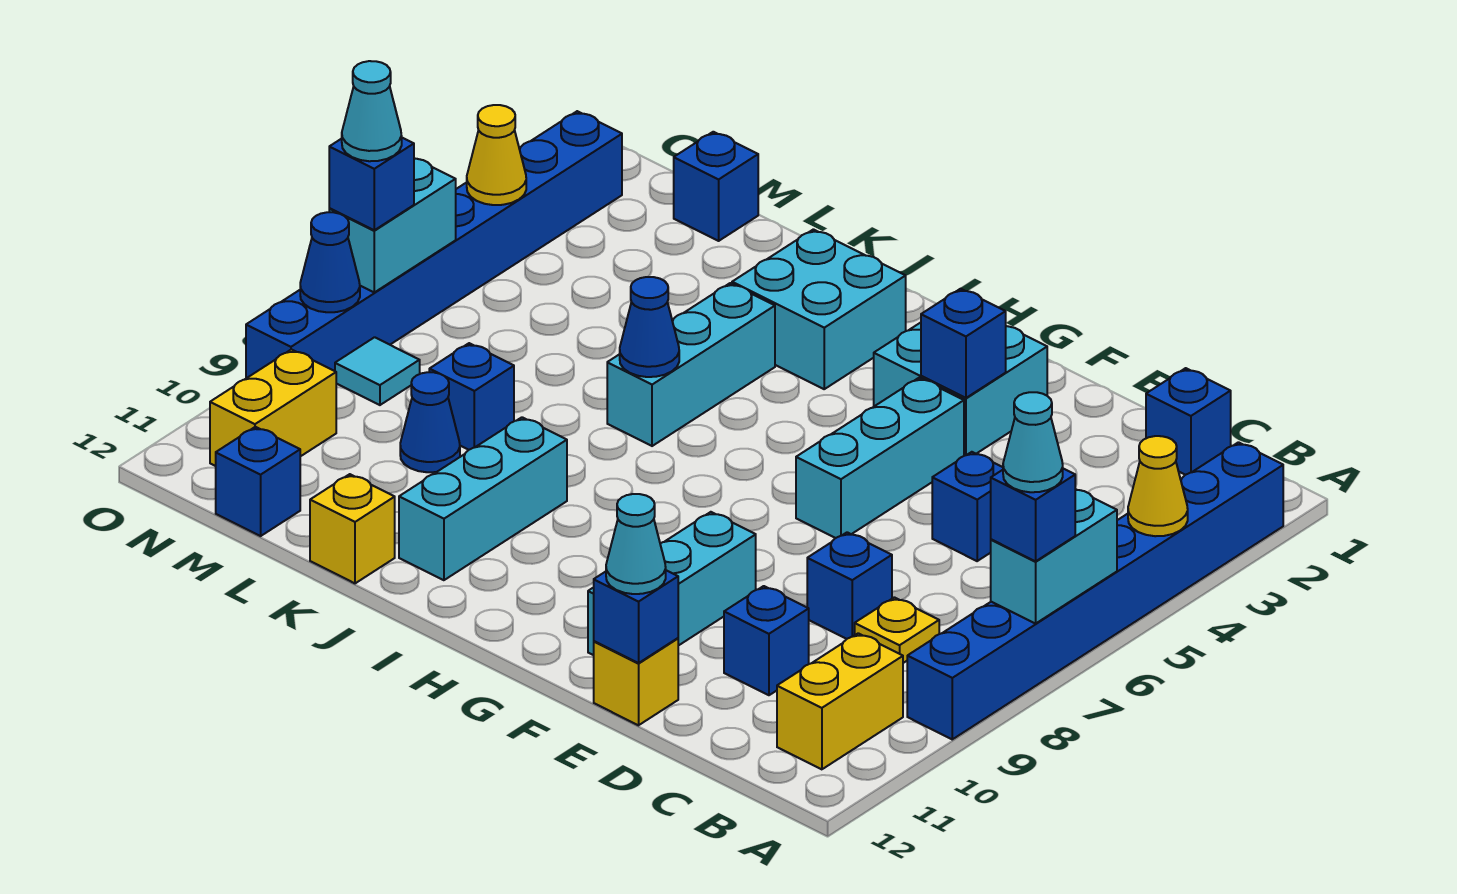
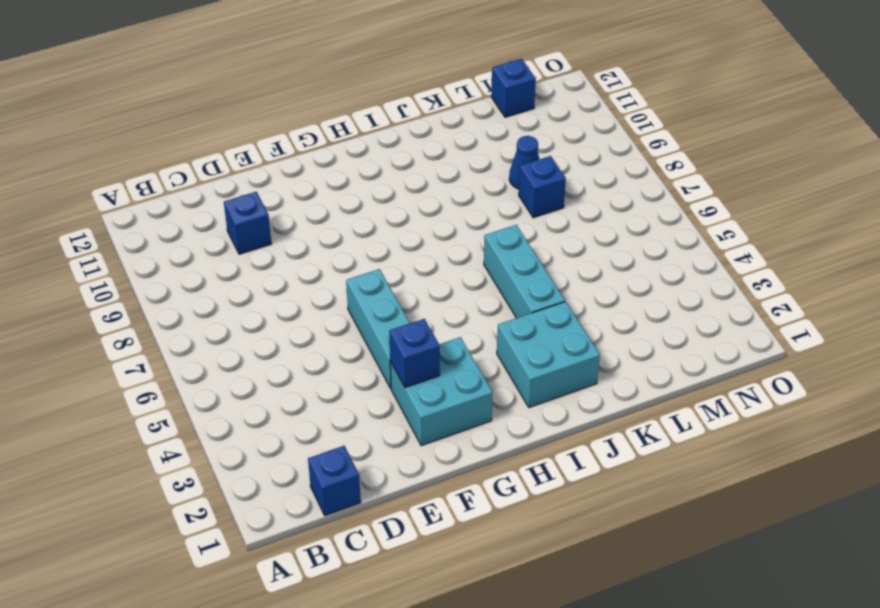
none -> blue brick A2:A9 level 1
none -> yellow brick B10:B11 level 1
none -> yellow plate C8 level 1
none -> blue brick D5 level 1

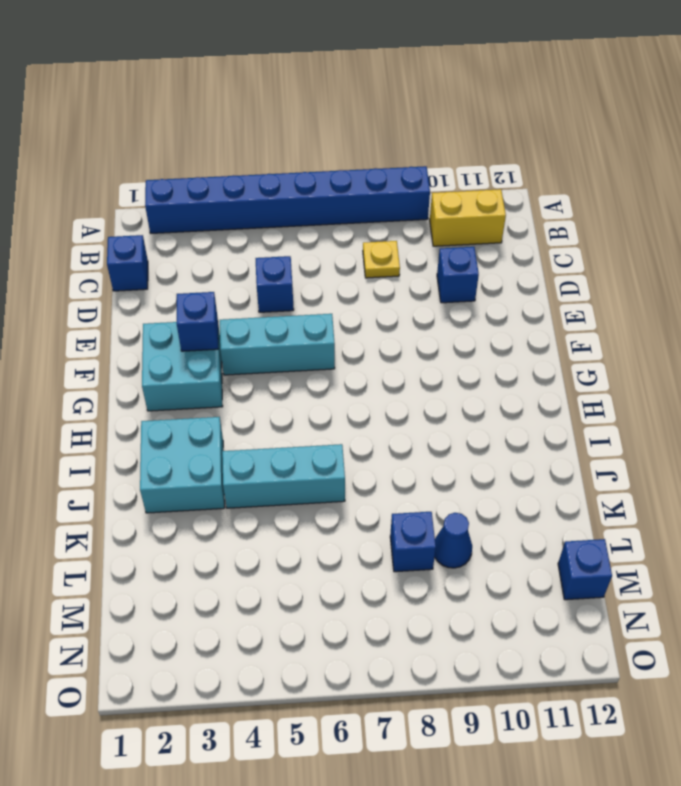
none -> blue brick D8 level 1
none -> yellow brick E12 level 1
none -> cyan brick F9:F11 level 1
none -> cyan brick J9:J11 level 1

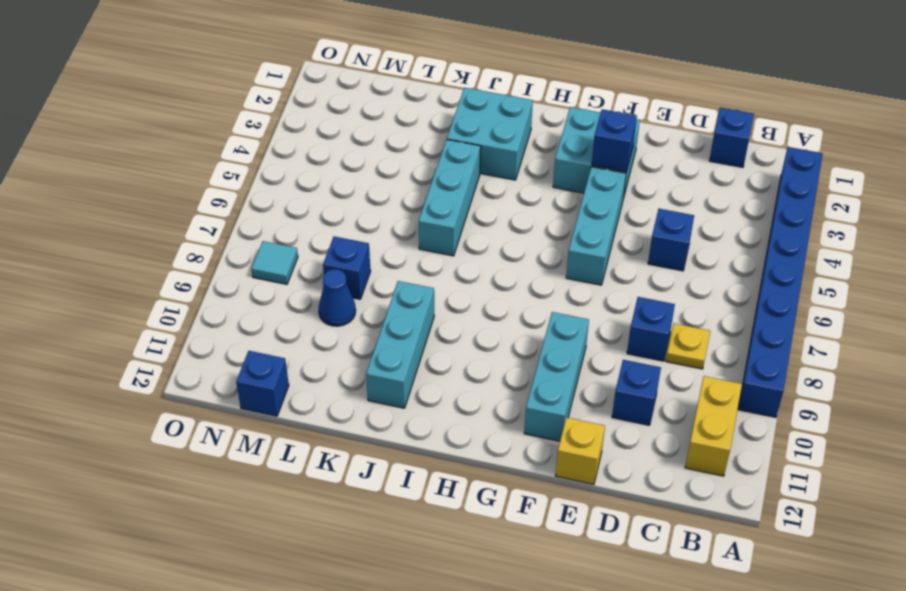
none -> yellow brick K12 level 1
none -> blue brick M1 level 1
none -> yellow brick N10:N11 level 1
none -> blue brick O2:O9 level 1

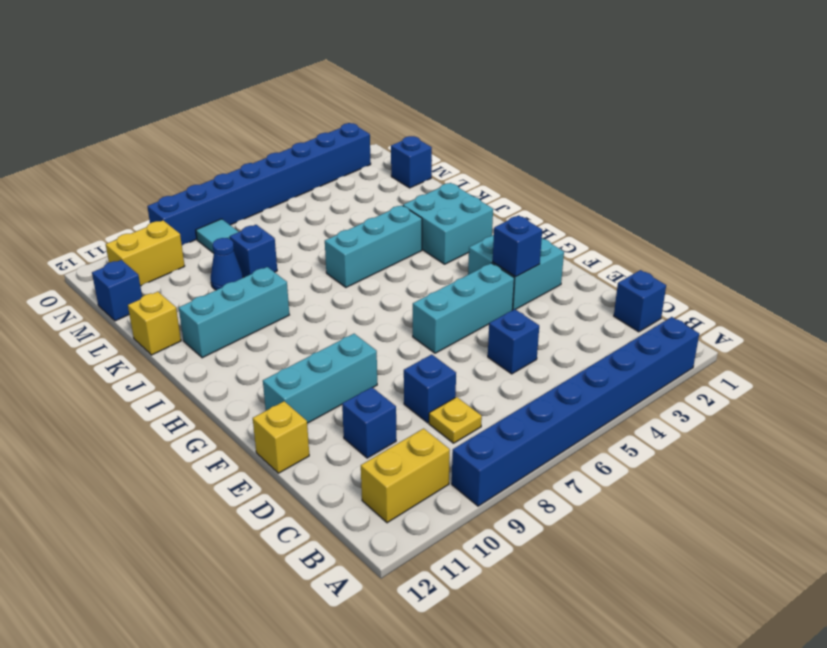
none -> yellow cone A4 level 2
none -> cyan brick A6:A7 level 2
none -> blue brick E12 level 2
none -> blue cone J6 level 2

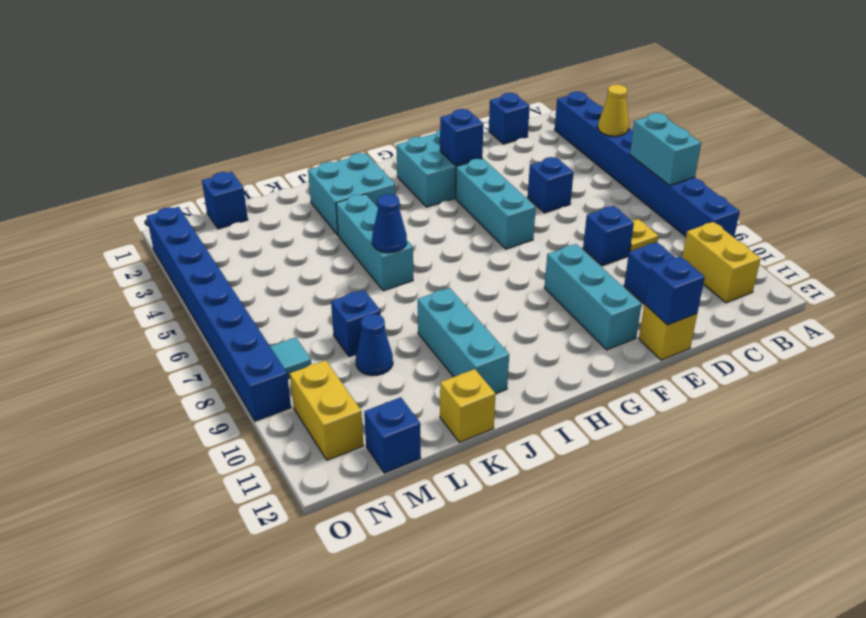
none -> yellow cone O4 level 2
none -> cyan brick O6:O7 level 2
none -> blue cone O8 level 2
none -> blue brick A7 level 3

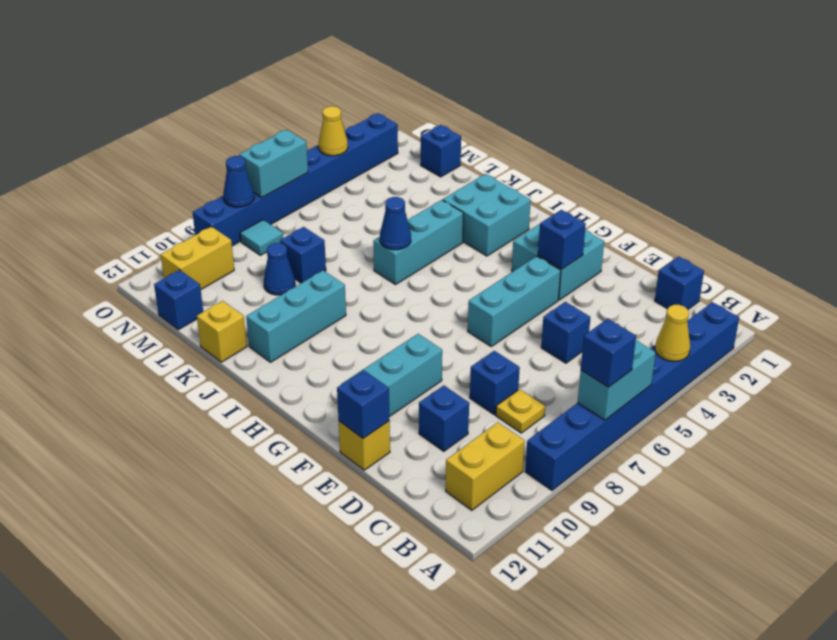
none -> cyan cone E12 level 3
none -> blue brick O7 level 3
none -> cyan cone A7 level 4
none -> cyan cone O7 level 4

